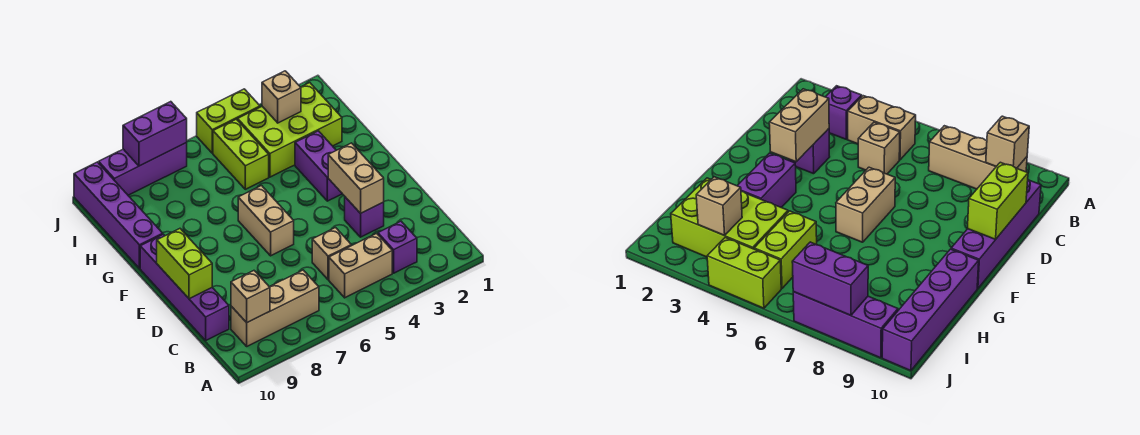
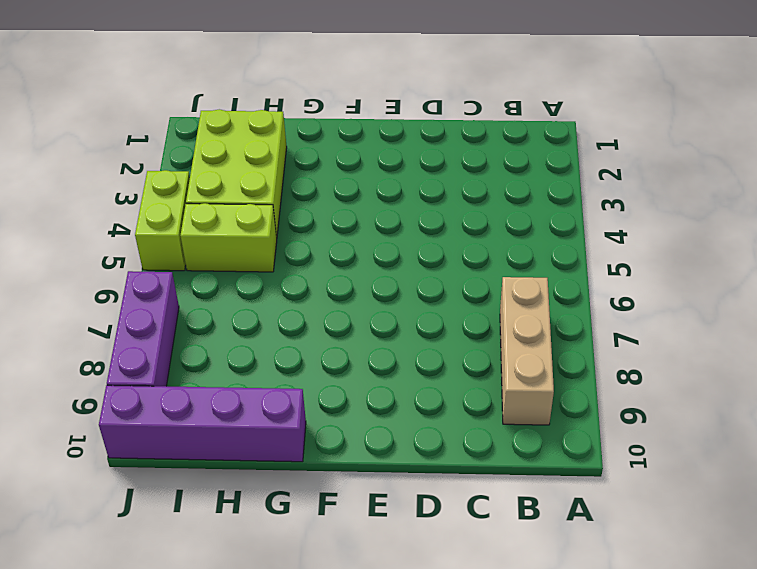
none -> purple brick B3 level 1
none -> tan brick B4:B5 level 1
none -> tan brick C5 level 1

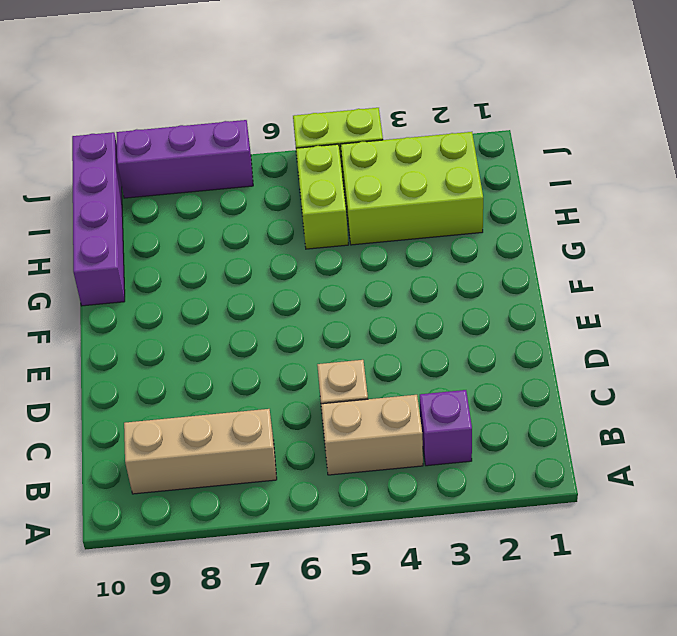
none -> purple brick C10:F10 level 1
none -> purple brick D3 level 1
none -> tan brick E6:F6 level 1

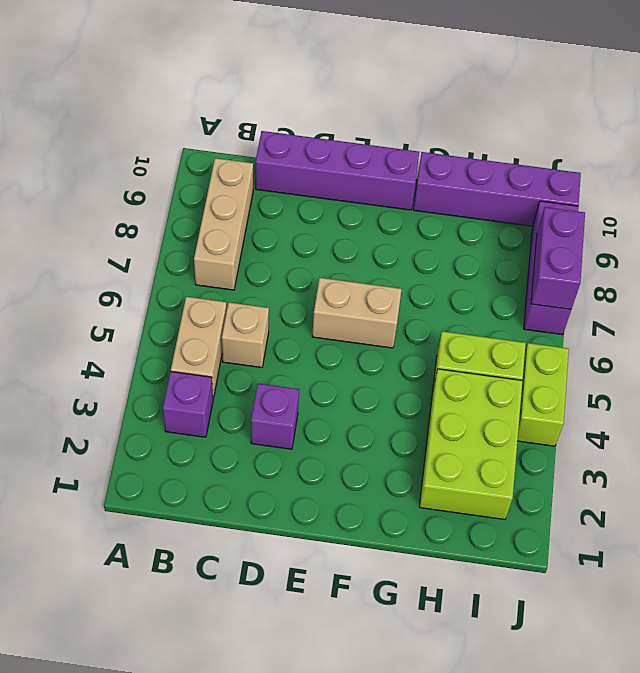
none -> purple brick F3:G3 level 1
none -> tan brick B9 level 2
none -> tan brick D3:E3 level 2

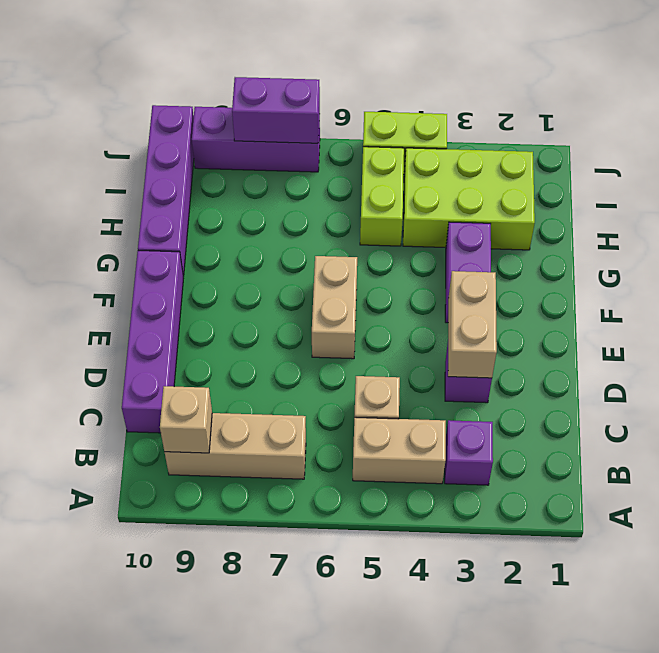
none -> lime brick D10:E10 level 2
none -> tan brick I3 level 2

